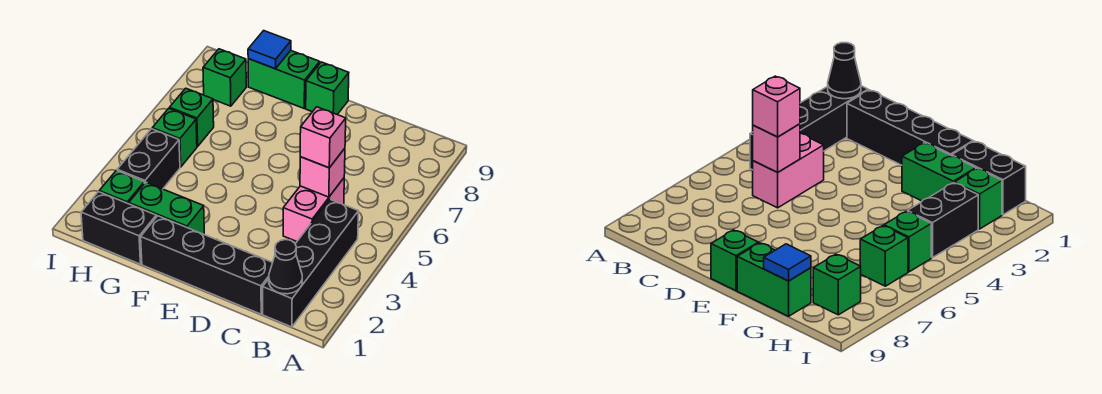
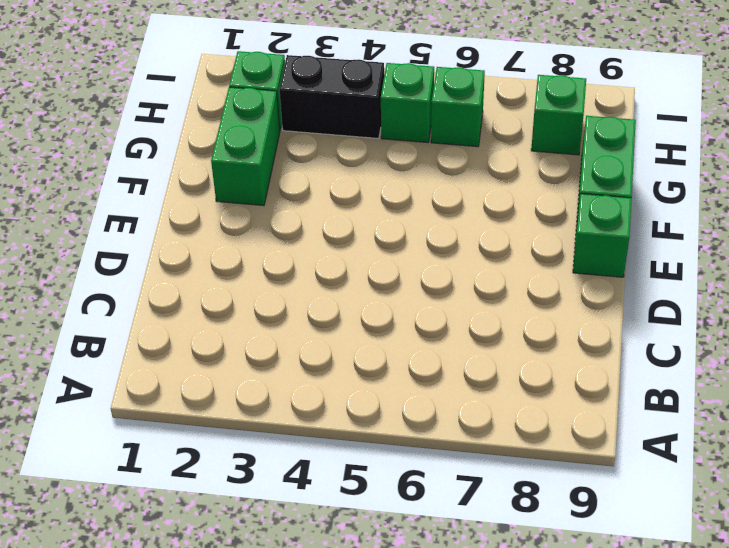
none -> black brick B1:B4 level 1
none -> black brick C1:F1 level 1
none -> pink brick C4:C5 level 1

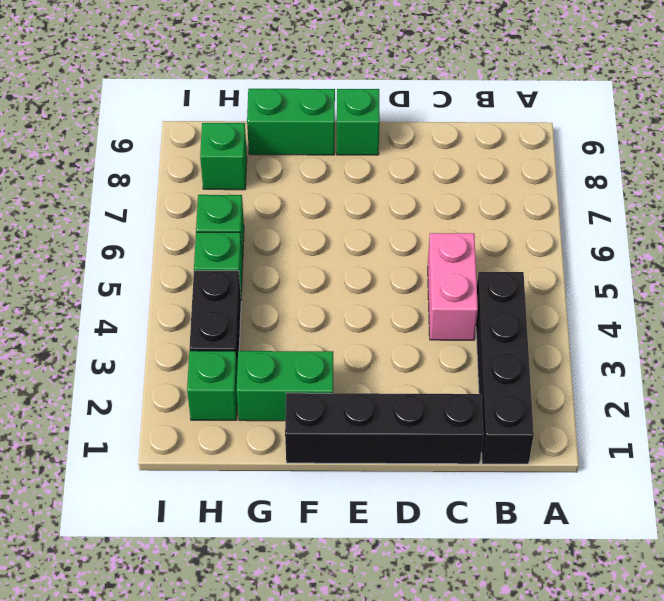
none -> black brick G1:H1 level 1
none -> black cone B1 level 2
none -> pink brick C5 level 2

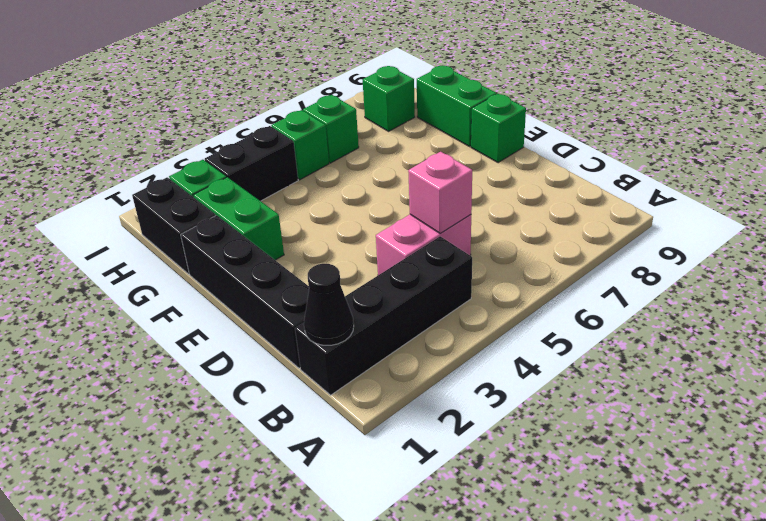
none -> blue tile G9 level 2
none -> pink brick C5 level 3

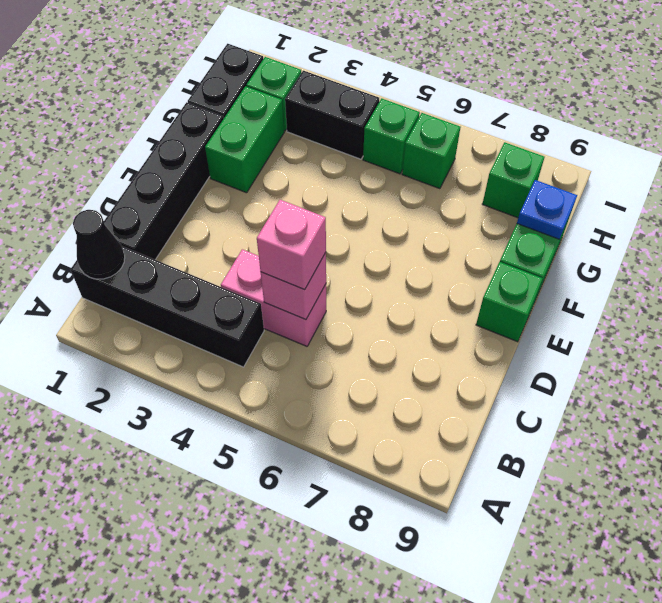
blue plate G9 level 2 -> blue tile G9 level 2

